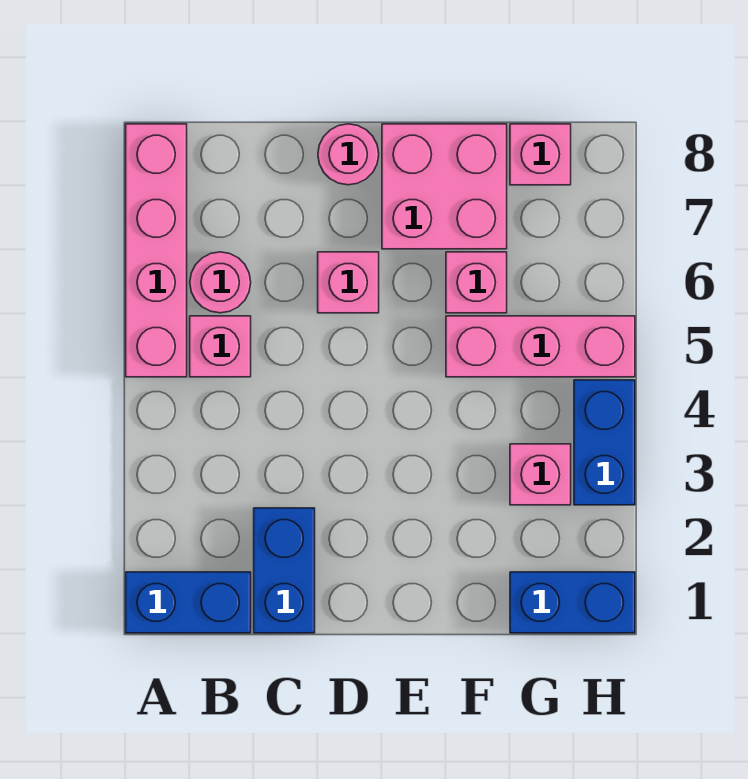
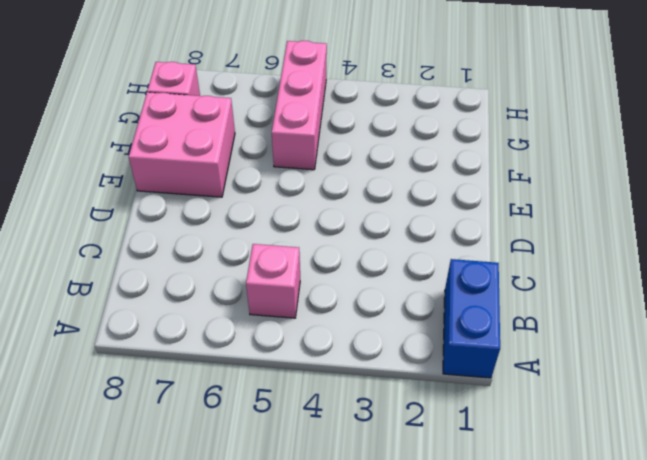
none -> pink brick A5:A8 level 1
none -> pink round brick B6 level 1
none -> blue brick C1:C2 level 1

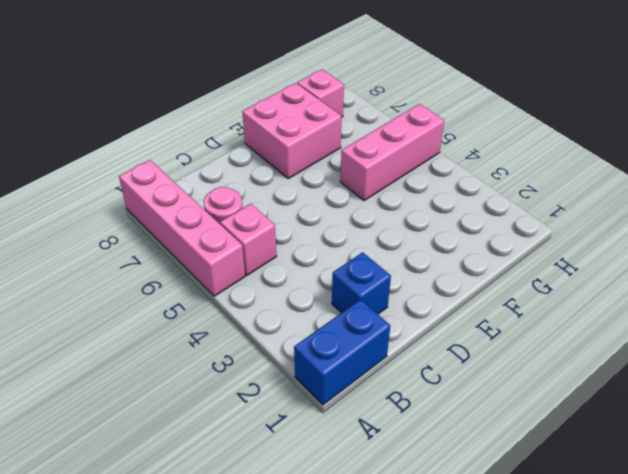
blue brick C2 level 1 -> blue brick C1:C2 level 1
none -> pink brick D6 level 1
none -> pink round brick D8 level 1
none -> pink brick F6 level 1

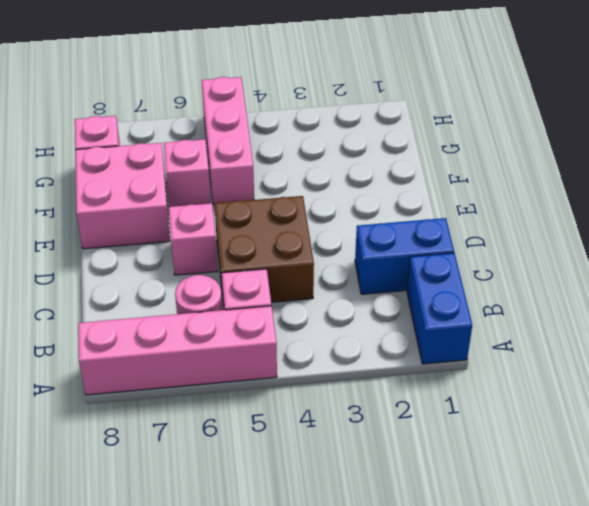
brown brick C4:D5 level 1 -> none
none -> pink round brick D8 level 1
none -> blue brick G1:H1 level 1
none -> pink brick G3 level 1

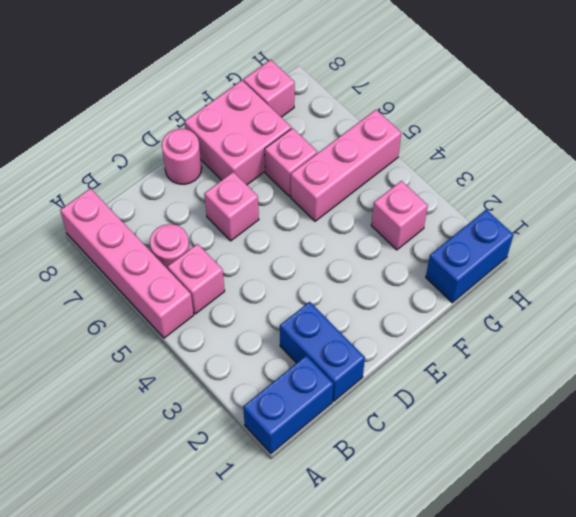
none -> blue brick H3:H4 level 1

